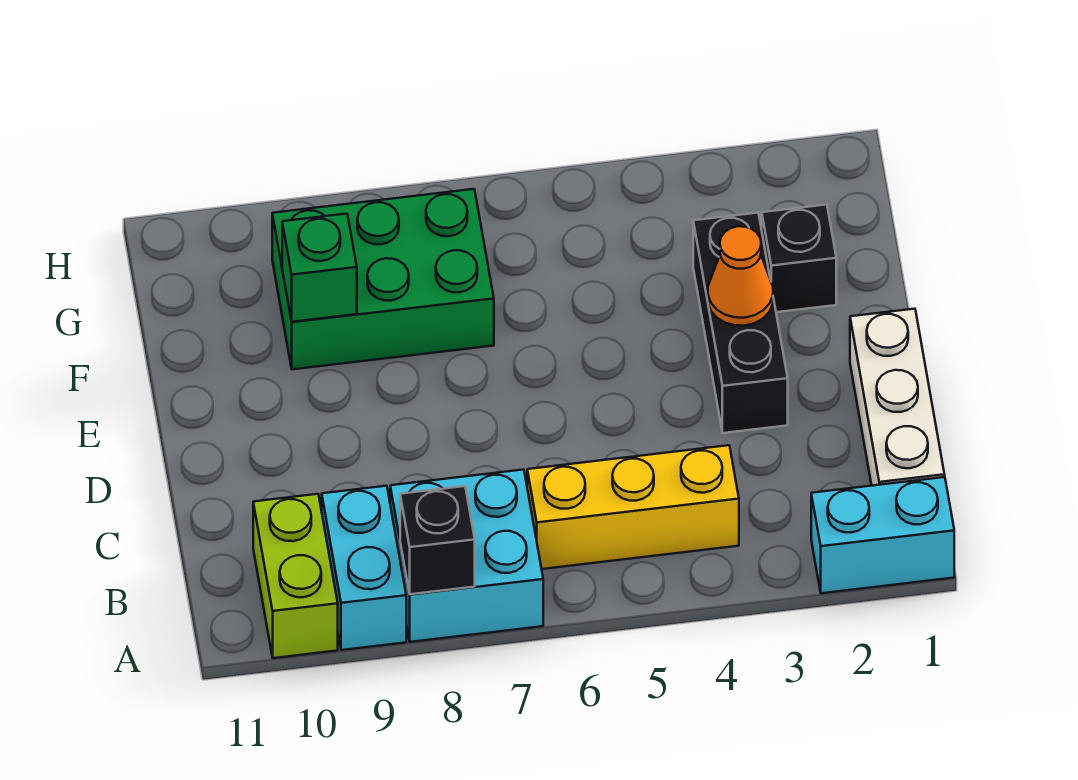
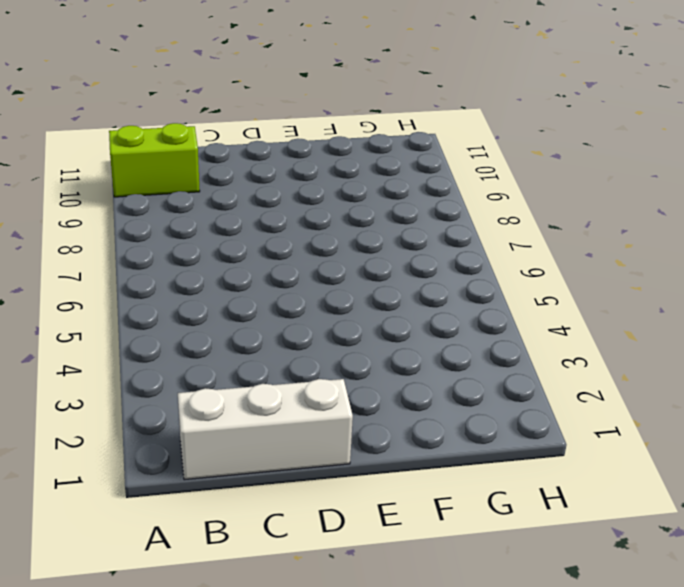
none -> cyan brick A1:A2 level 1
none -> cyan brick A7:B8 level 1
none -> cyan brick A9:B9 level 1

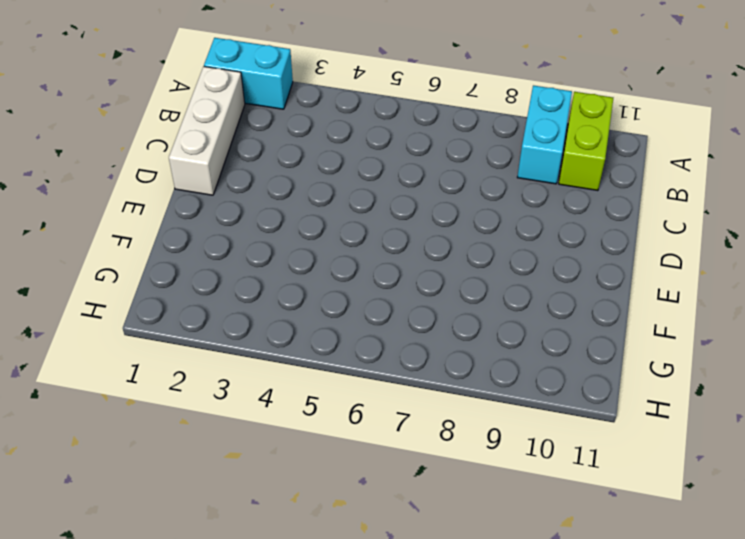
none -> cyan brick A7:B8 level 1
none -> yellow brick B4:B6 level 1
none -> black brick D3:F3 level 1

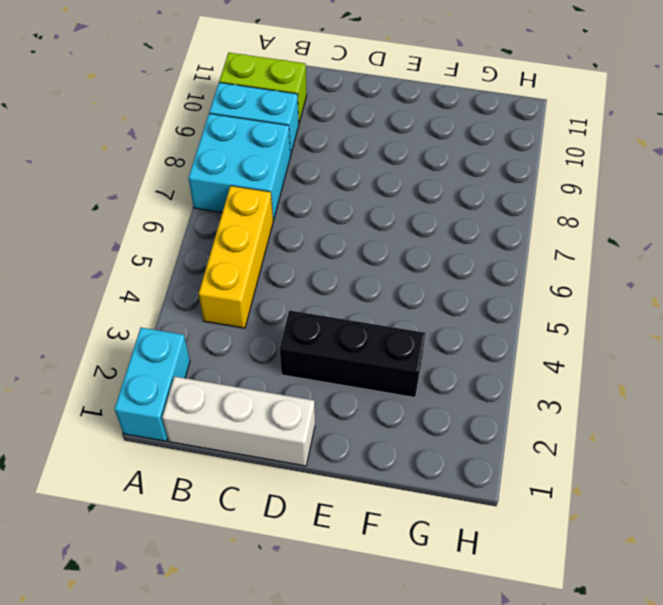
none -> black brick F2 level 1
none -> green brick F7:G9 level 1
none -> black brick A8 level 2

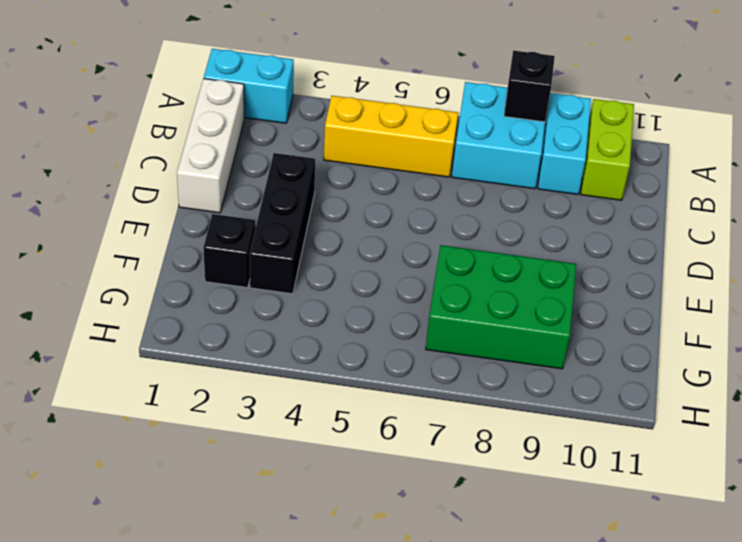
none -> orange cone E3 level 2
none -> green brick F9 level 2

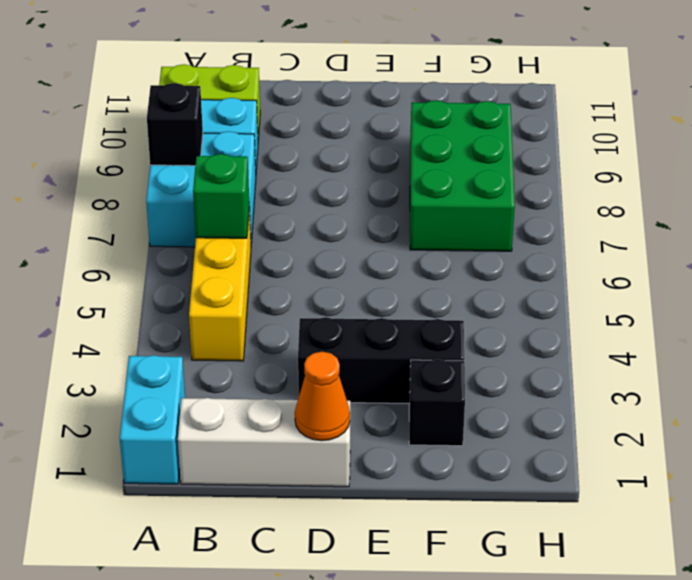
green brick B6 level 2 -> green brick F9 level 2
orange cone D1 level 2 -> orange cone E3 level 2

